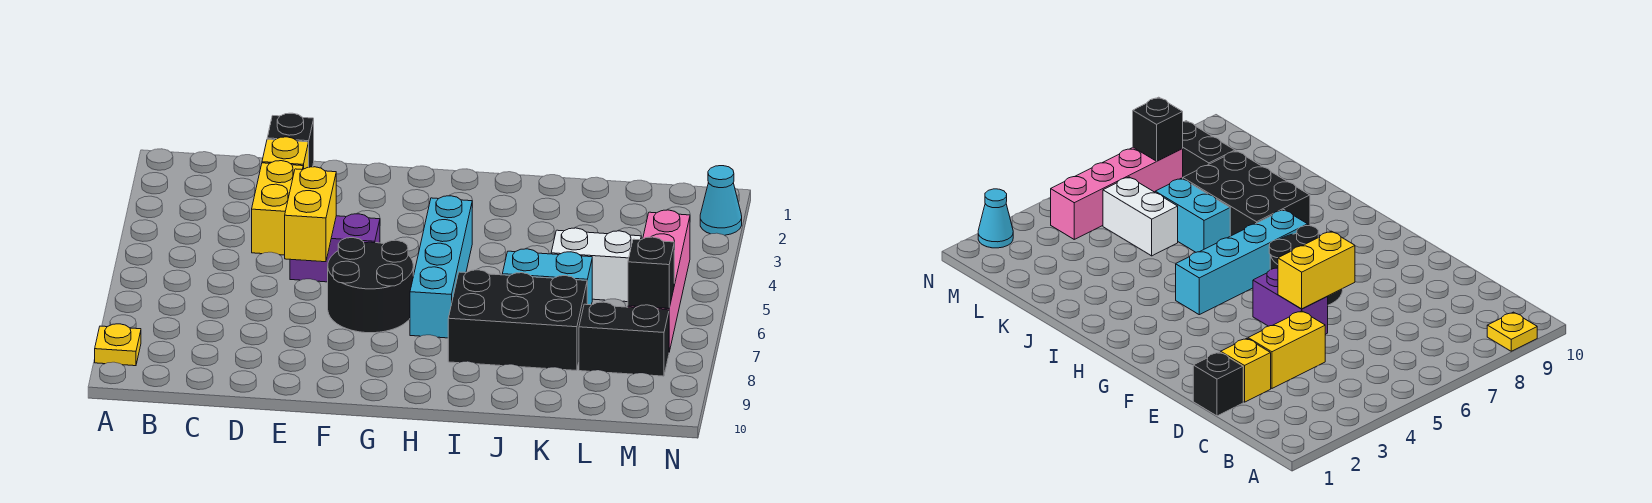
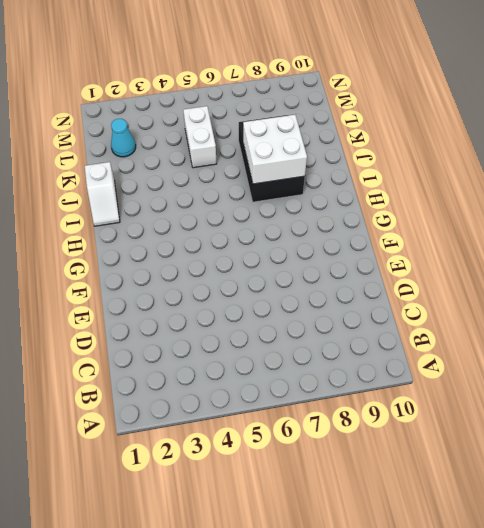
white slope I1:J1 level 1 top J -> none
white brick I7:J8 level 2 -> none
cyan cone L2 level 1 -> cyan cone N2 level 1
none -> yellow plate A9 level 1
none -> black brick D1 level 1
none -> yellow brick D2 level 1

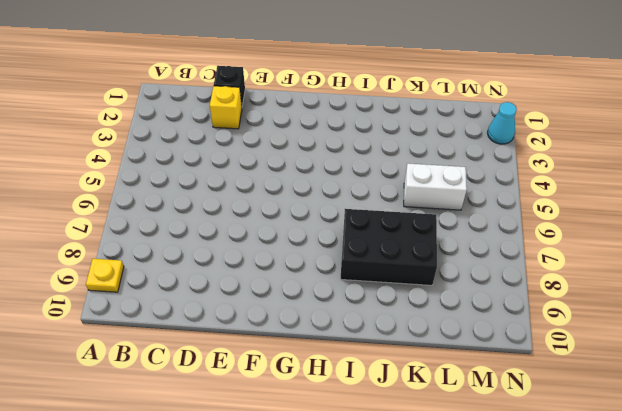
none -> yellow brick D3:D4 level 1
none -> purple brick E5:F5 level 1
none -> black round brick F6:G7 level 1

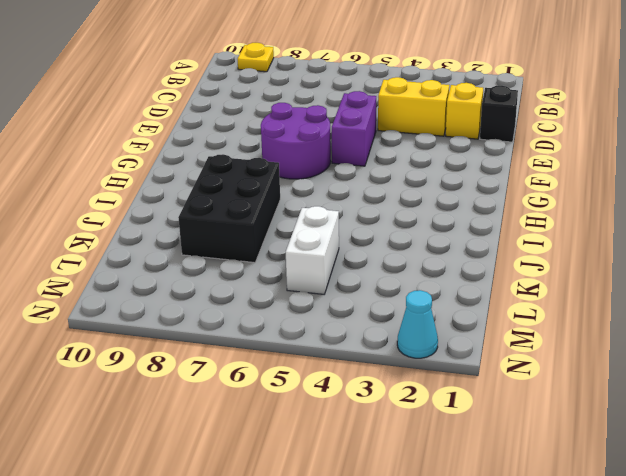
purple round brick F6:G7 level 1 -> black round brick F6:G7 level 1
none -> cyan brick H4:H7 level 1
none -> cyan brick J6:K6 level 1
none -> black brick L8:M8 level 1

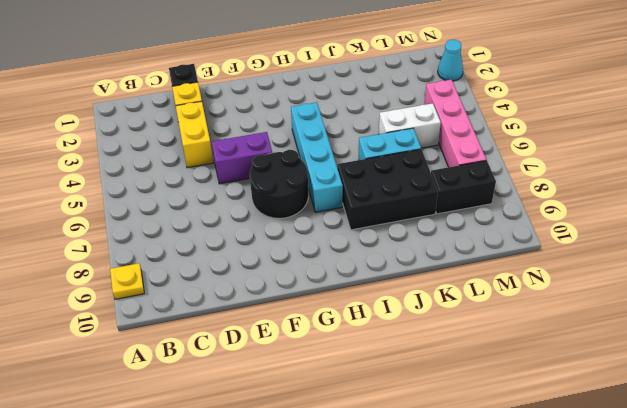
none -> yellow brick E5:E6 level 2
none -> black brick M7 level 2

